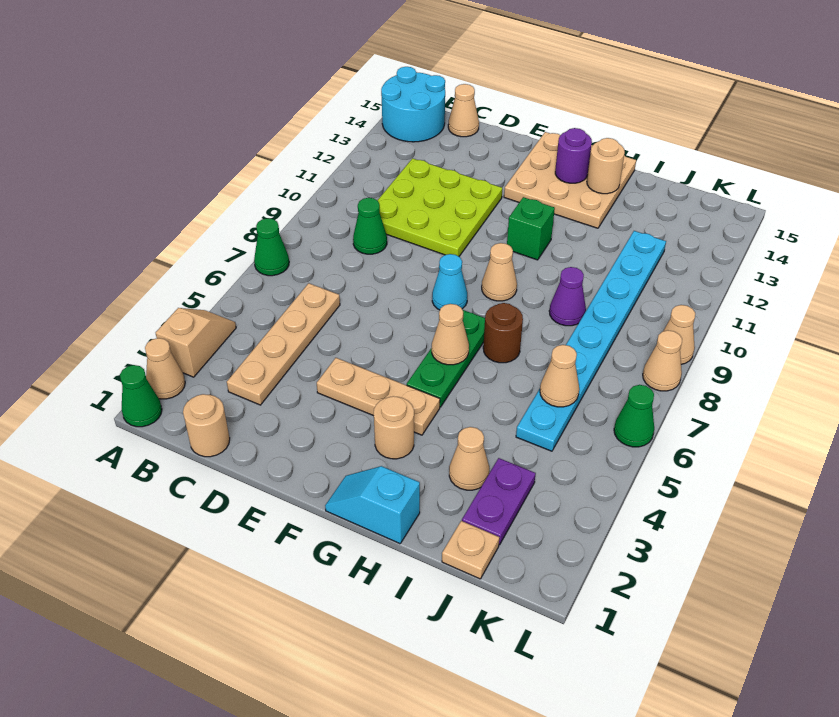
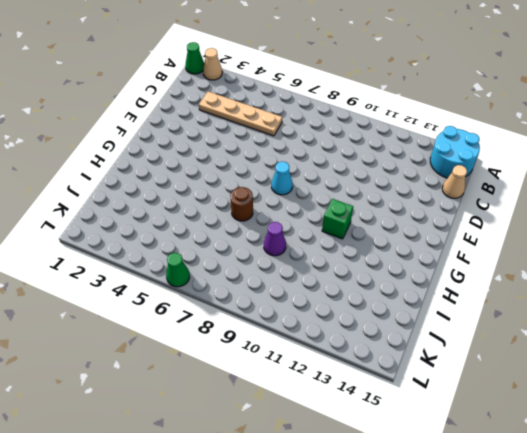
none -> tan slope A3:A4 level 1 top 3
none -> green cone A7 level 1
none -> tan round brick C1 level 1
none -> green cone C9 level 1

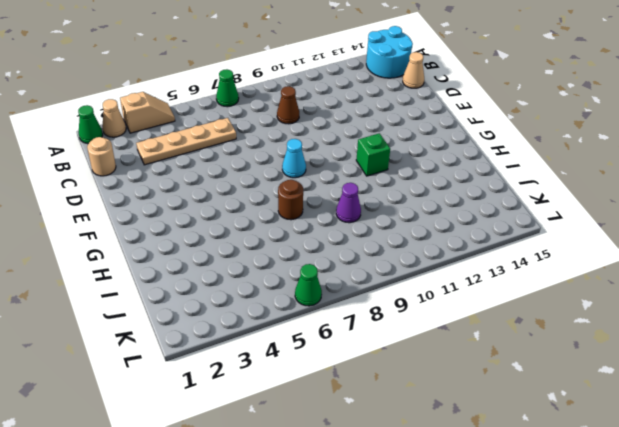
brown cone C9 level 1 -> green cone C9 level 1
none -> lime plate C10:E12 level 1
none -> tan plate E4:G4 level 1
none -> tan plate F13:H15 level 1
none -> cyan slope G1:H1 level 1 top H

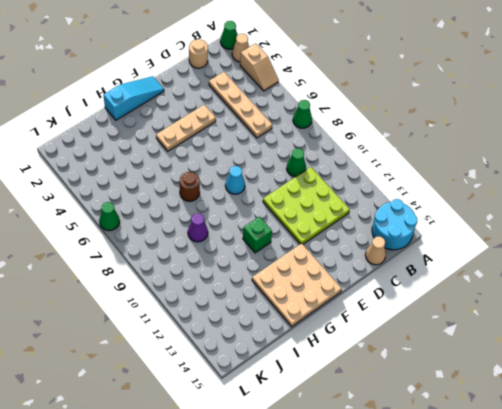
cyan slope F1:H1 level 1 top H -> cyan slope G1:H1 level 1 top H
none -> tan round brick G3 level 1
none -> green plate G5:G7 level 1
none -> tan cone G9 level 1
none -> tan cone I3 level 1

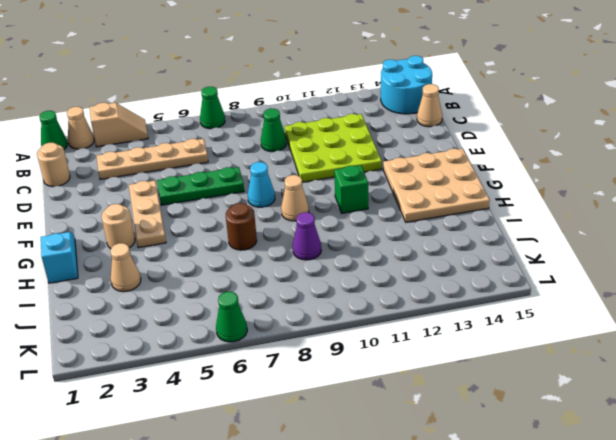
green plate E5:E7 level 1 -> green plate G5:G7 level 1
none -> tan plate J1 level 1
none -> purple plate J2:J3 level 1
none -> cyan plate J5:J12 level 1
none -> tan cone L8 level 1

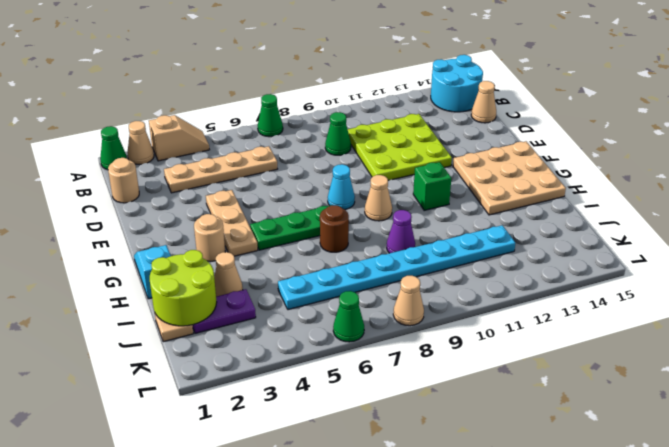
lime round brick I1:J2 level 2 -> none
none -> tan cone L9 level 1
none -> tan cone G6 level 2
none -> purple round brick G14 level 2
none -> tan round brick H14 level 2

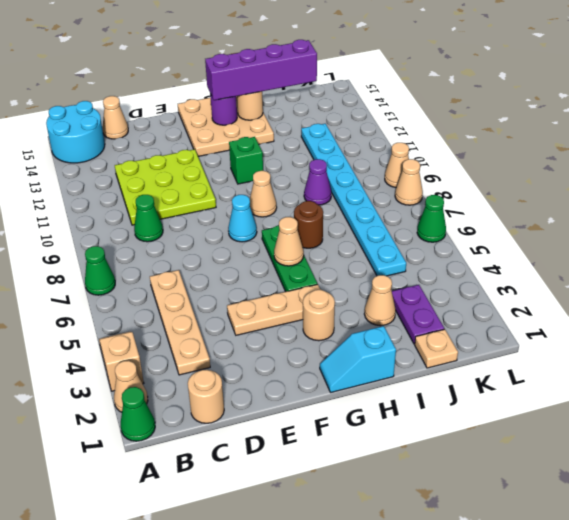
purple brick G14:J14 level 3 -> none
none -> tan cone J6 level 2

